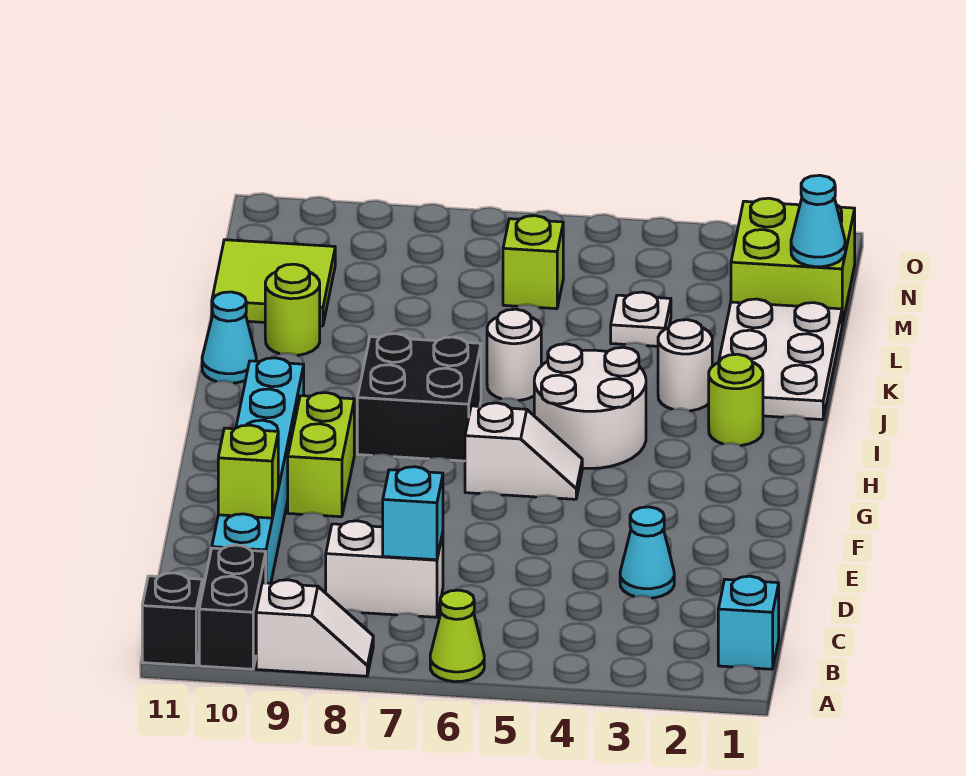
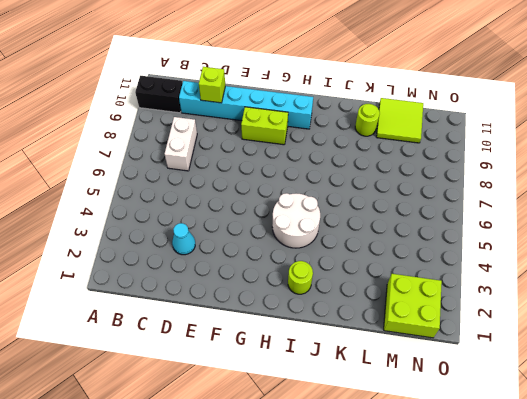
none -> lime cone A6 level 1
none -> white slope A8:A9 level 1 top 9
none -> black brick A11 level 1

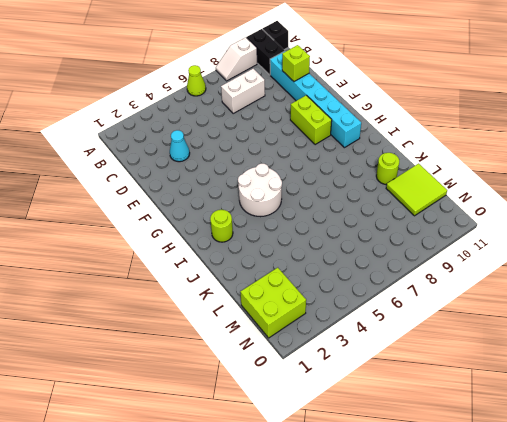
none -> cyan brick B1 level 1
none -> white slope G5:G6 level 1 top 6
none -> black brick H7:I8 level 1

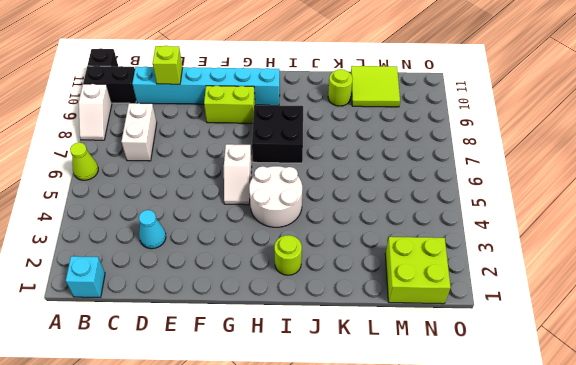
none -> white plate J1:L2 level 1
none -> white round brick J3 level 1
none -> white round brick J6 level 1

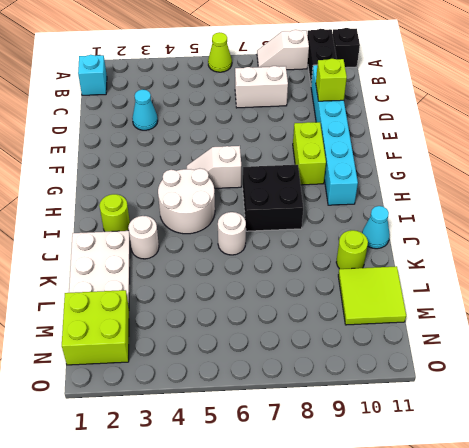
none -> white plate L4 level 1
none -> lime brick M6 level 1
none -> cyan brick C7 level 2

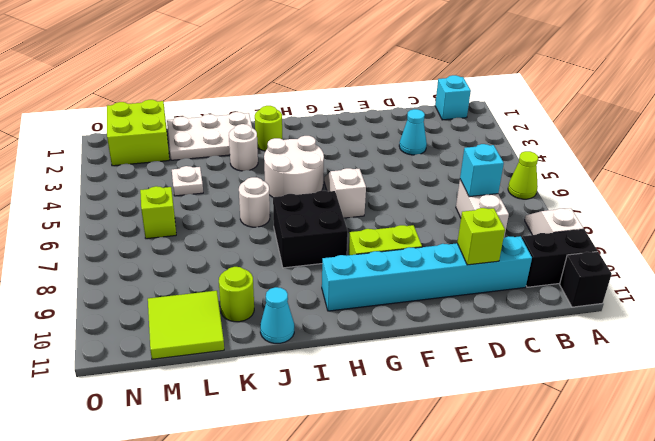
none -> cyan cone M1 level 2

